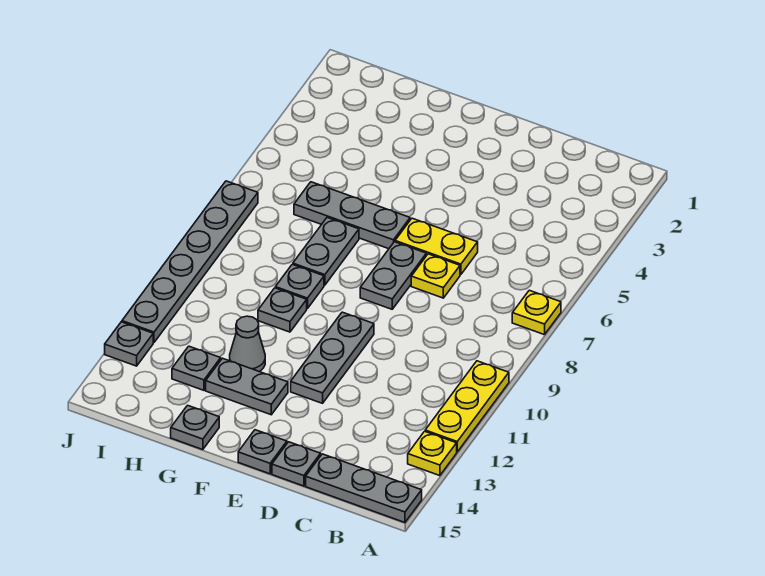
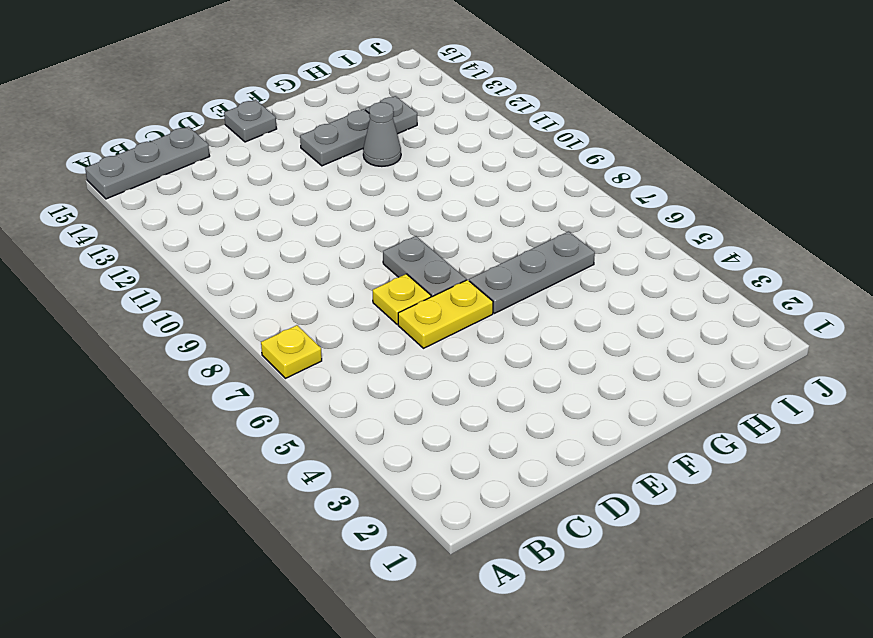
none -> yellow plate A10:A12 level 1
none -> yellow plate A13 level 1
none -> grey plate D15 level 1

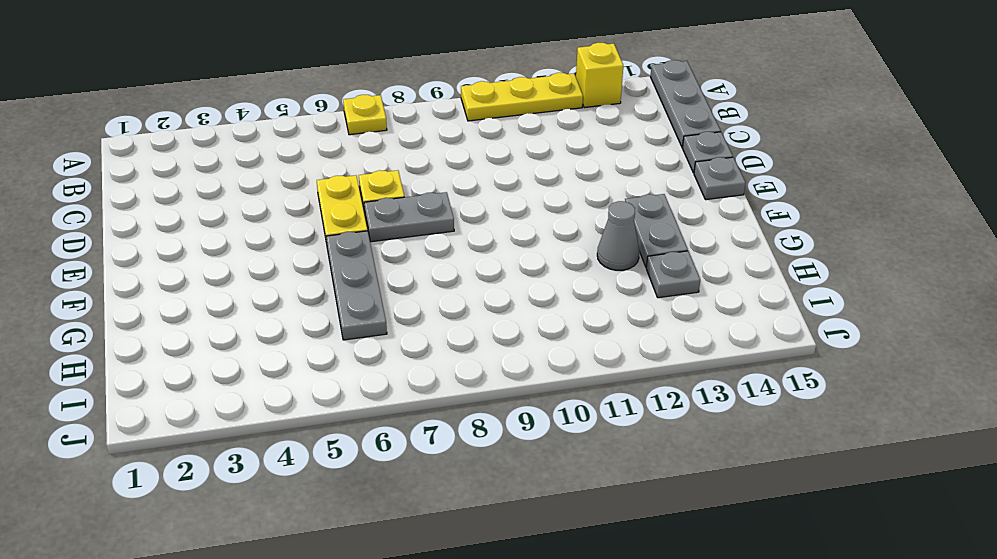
yellow brick A13 level 1 -> yellow plate A13 level 1
none -> grey plate E10:E12 level 1
none -> grey plate G7:G8 level 1
none -> grey plate G9 level 1

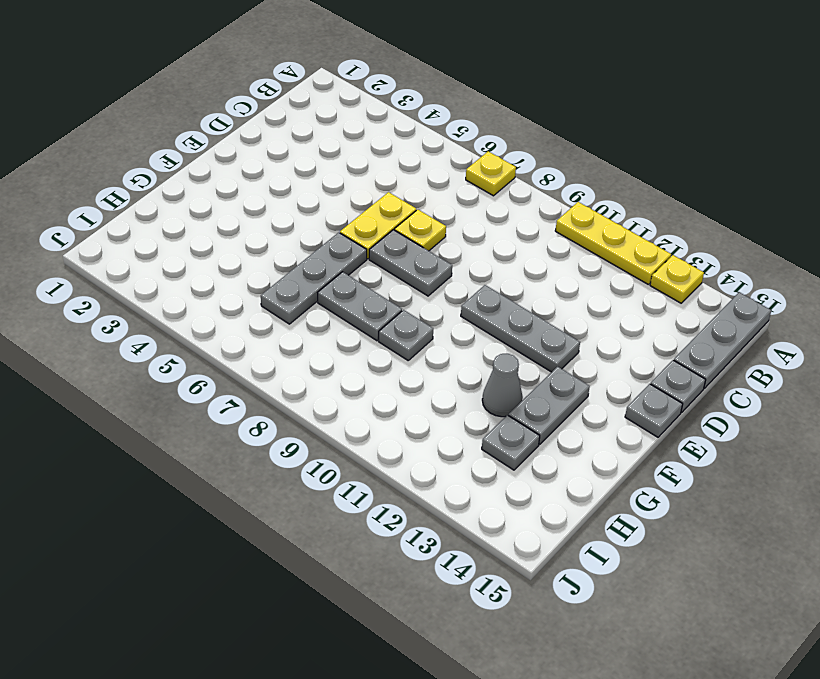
none -> grey plate G10 level 1
none -> grey plate G15 level 1
none -> grey plate J7:J12 level 1

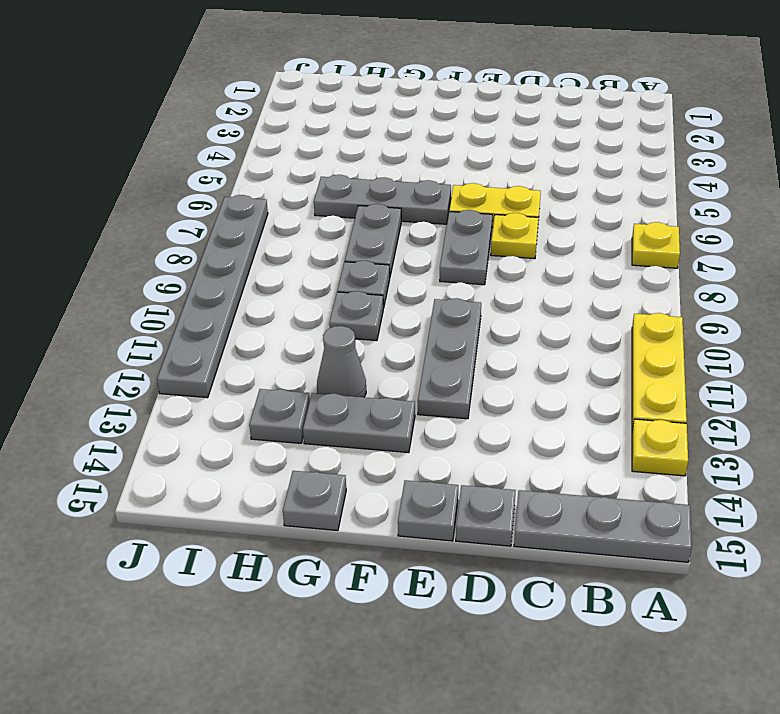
none -> grey plate J13 level 1

